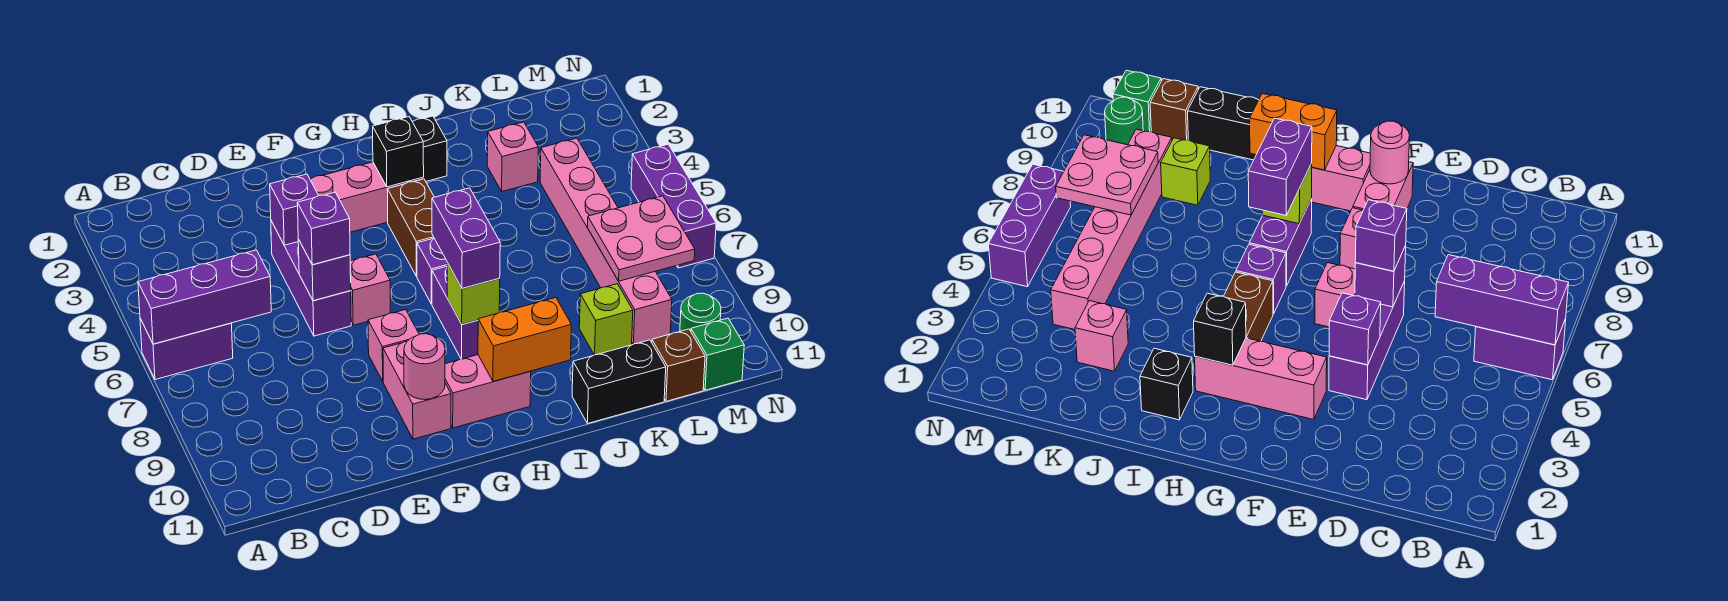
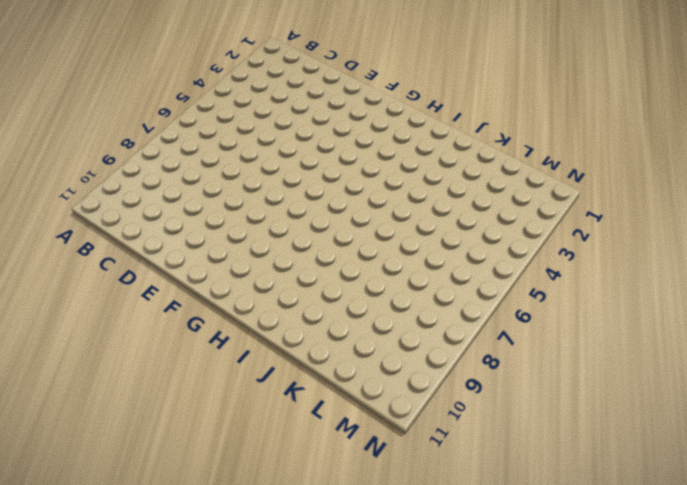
none -> purple brick A6:B6 level 1
none -> purple brick E4:E6 level 1
none -> pink brick F3:H3 level 1

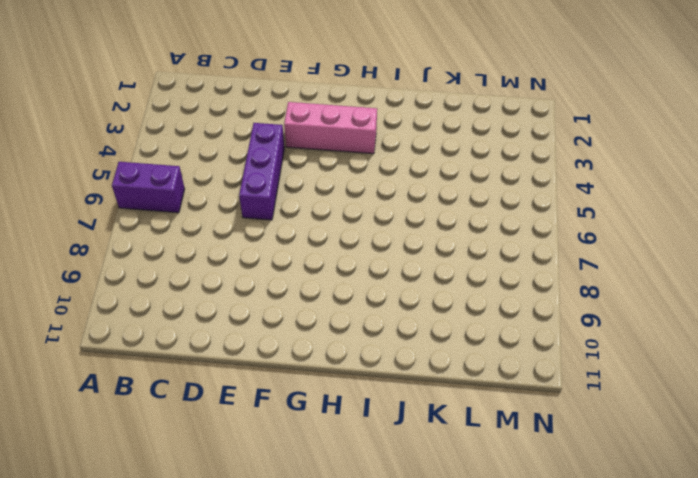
none -> pink brick F6 level 1
none -> pink brick F8 level 1
none -> pink brick F9:F10 level 1

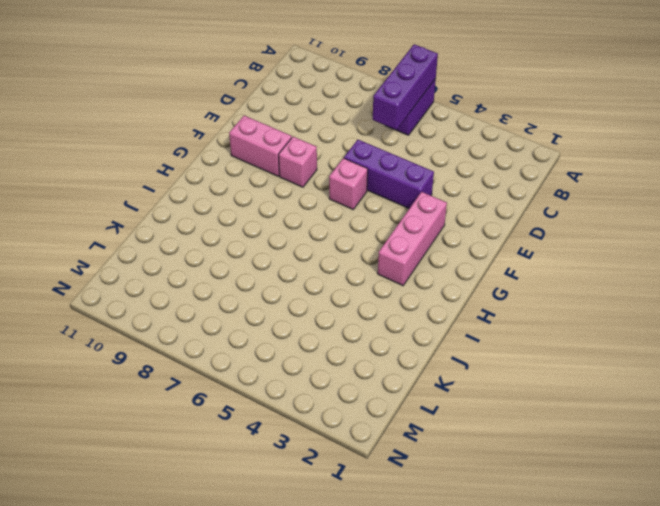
none -> pink brick G10:H10 level 1
none -> brown brick H4:H5 level 1
none -> purple brick H6 level 1

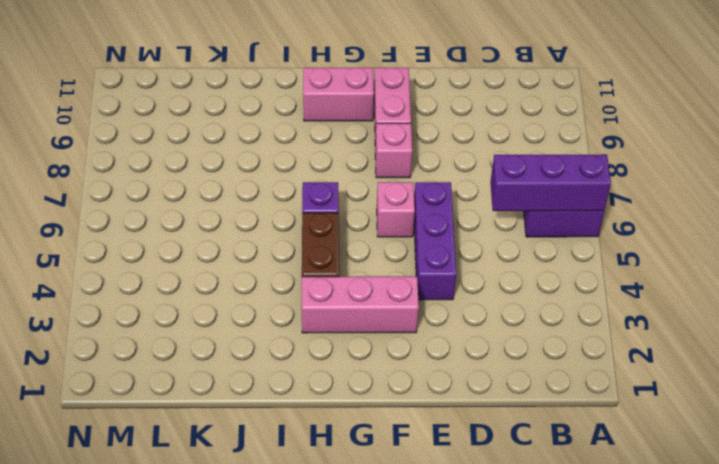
none -> purple brick H7:H8 level 1
none -> black brick I2 level 1
none -> black brick J11:K11 level 1

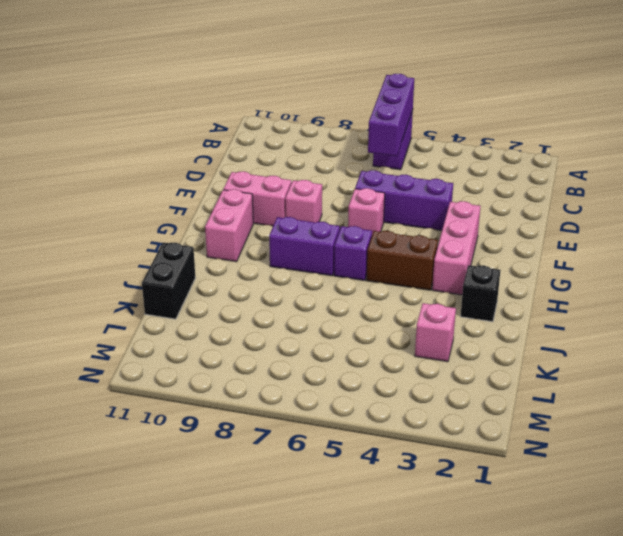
none -> lime brick K9 level 1
none -> pink brick L4:L9 level 1
none -> brown brick L11 level 1

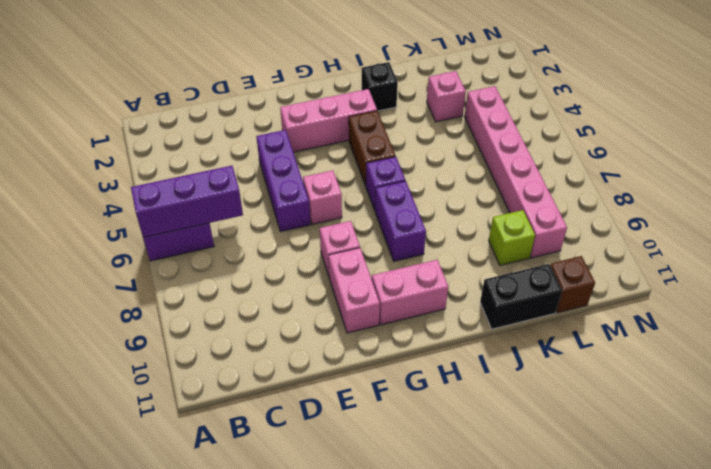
none -> green round brick M10 level 1
none -> green brick M11 level 1
none -> purple brick N5:N7 level 1

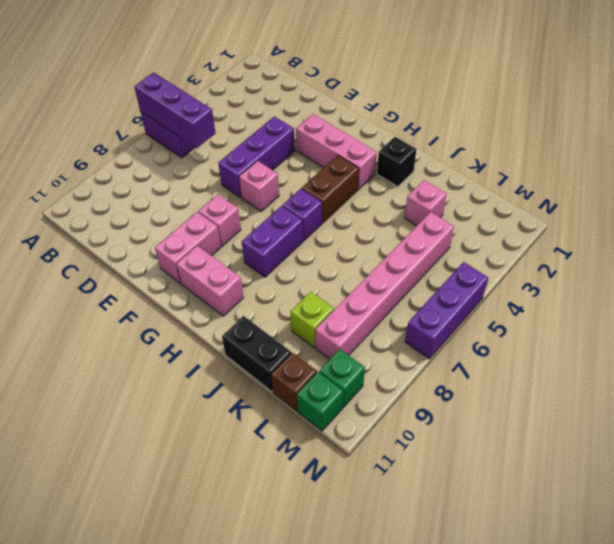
green brick M10 level 1 -> green round brick M10 level 1
none -> purple brick E4 level 2
none -> purple brick E6 level 2
none -> pink round brick F10 level 2

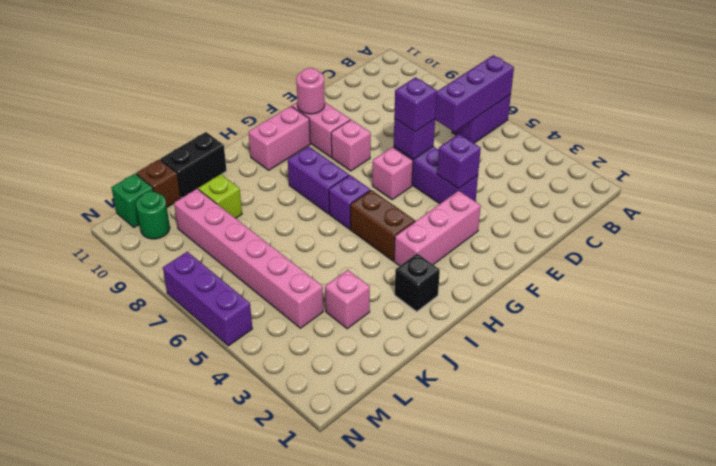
none -> black brick H3 level 2
none -> lime brick H8 level 2
none -> orange brick H10:I10 level 2

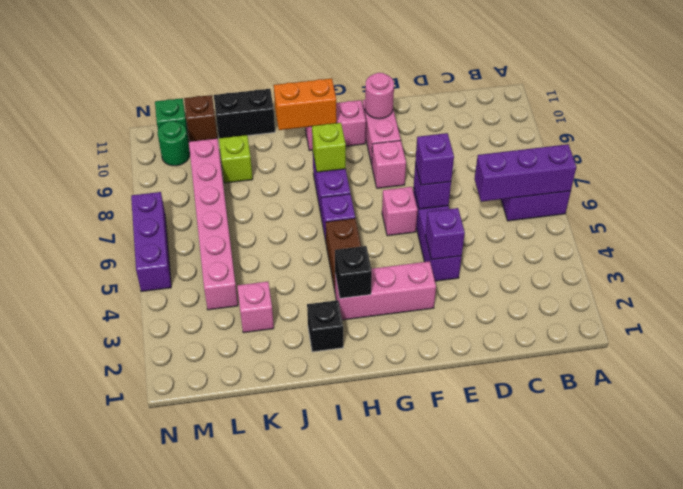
none -> pink plate L7:M8 level 2
none -> purple brick H7:H8 level 3

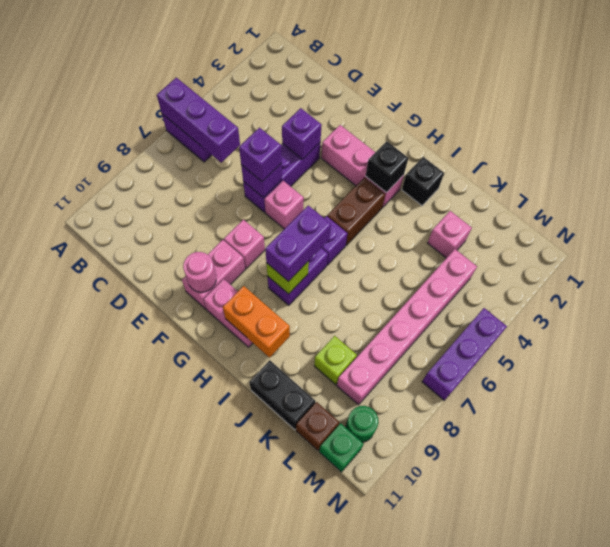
none -> pink plate L7:M8 level 2

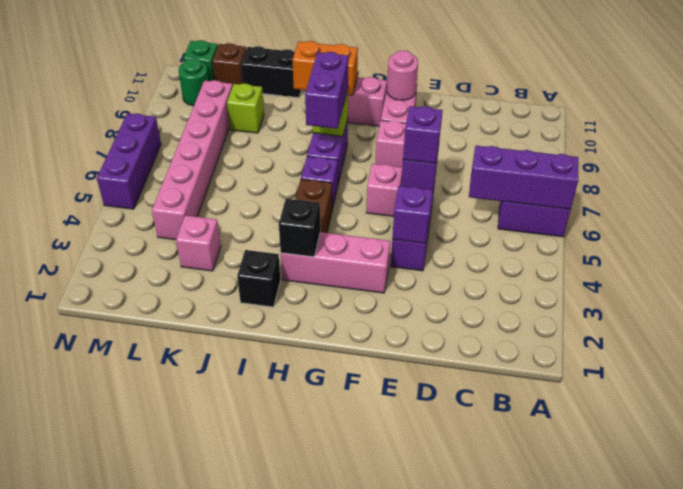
none -> pink plate L7:M8 level 2

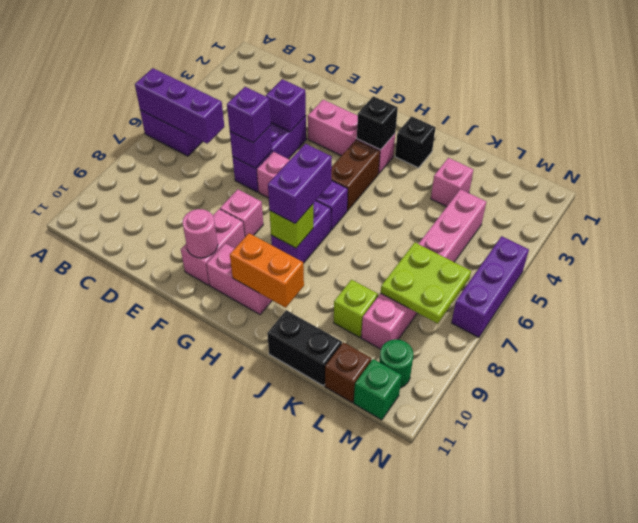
lime plate L7:M8 level 2 -> pink plate L7:M8 level 2

